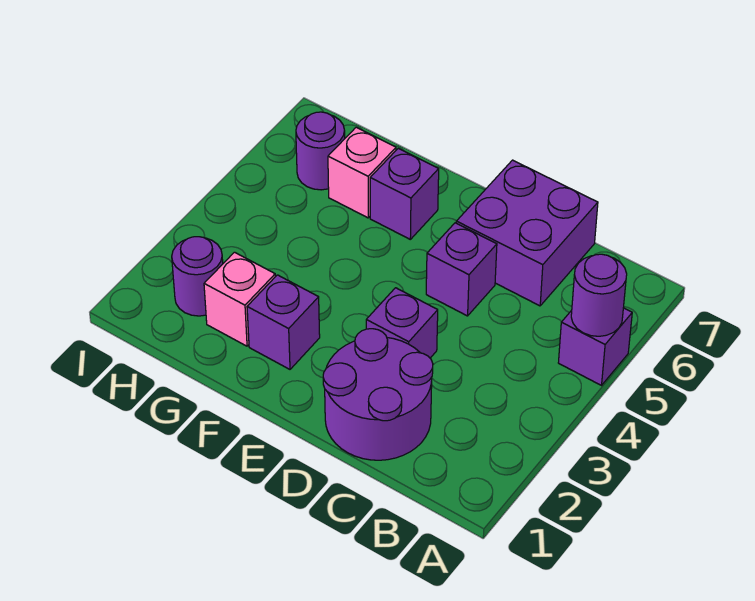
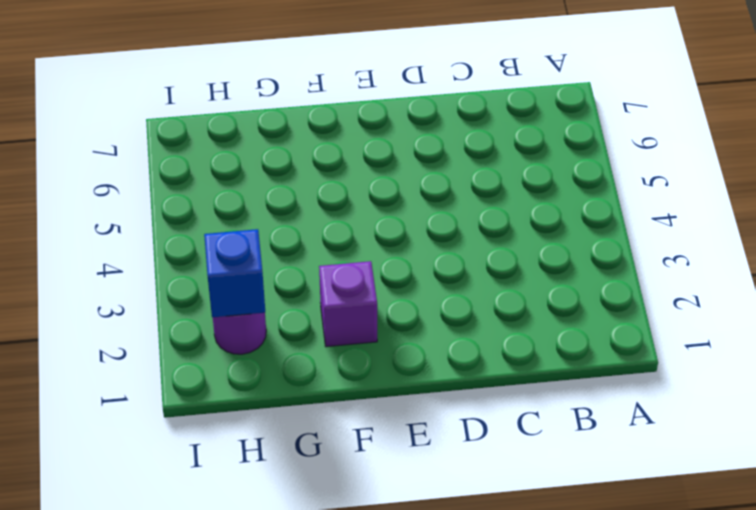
blue brick H2 level 2 -> none
none -> purple brick A5 level 1
none -> purple round brick C1:D2 level 1
none -> purple brick C6:D7 level 1

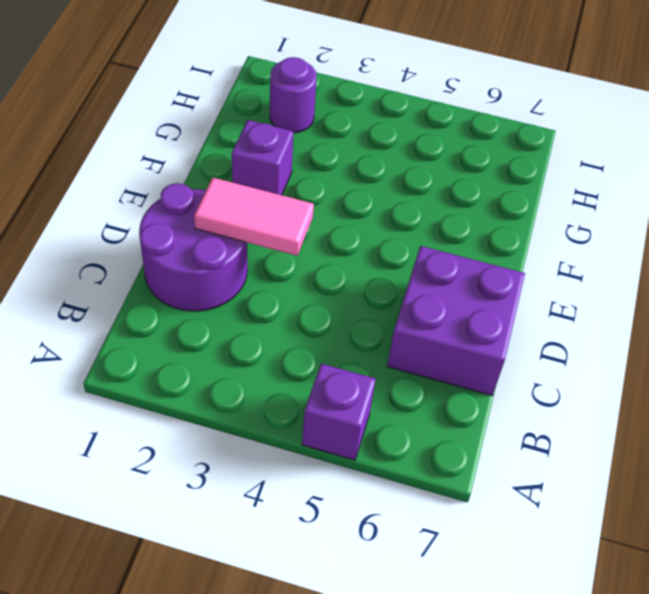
pink tile D2:D3 level 2 -> none
none -> purple brick D3 level 1
none -> purple brick D5 level 1
none -> purple brick F6 level 1

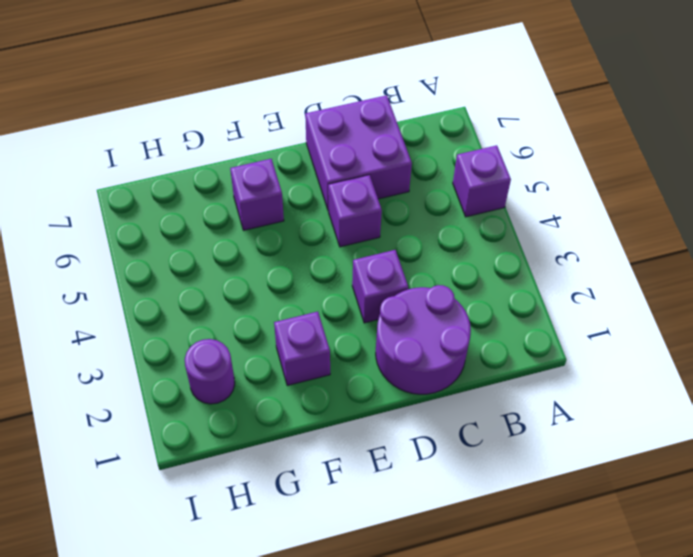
none -> pink brick G2 level 1
none -> pink brick G6 level 1
none -> purple round brick H6 level 1

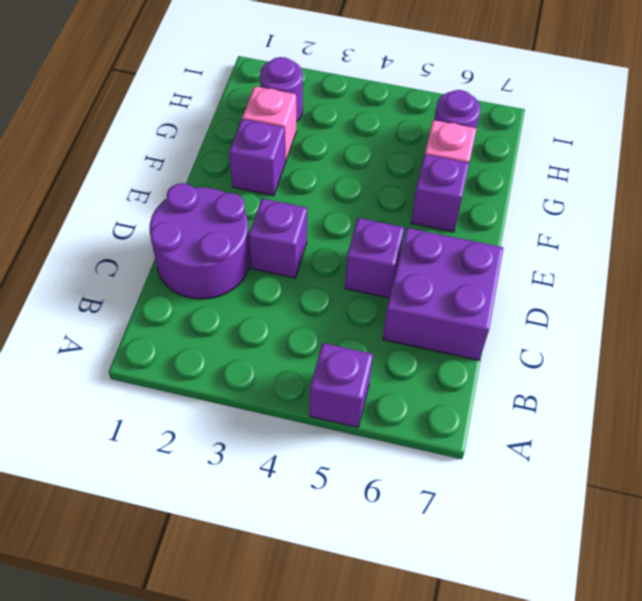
none -> purple round brick A5 level 2

